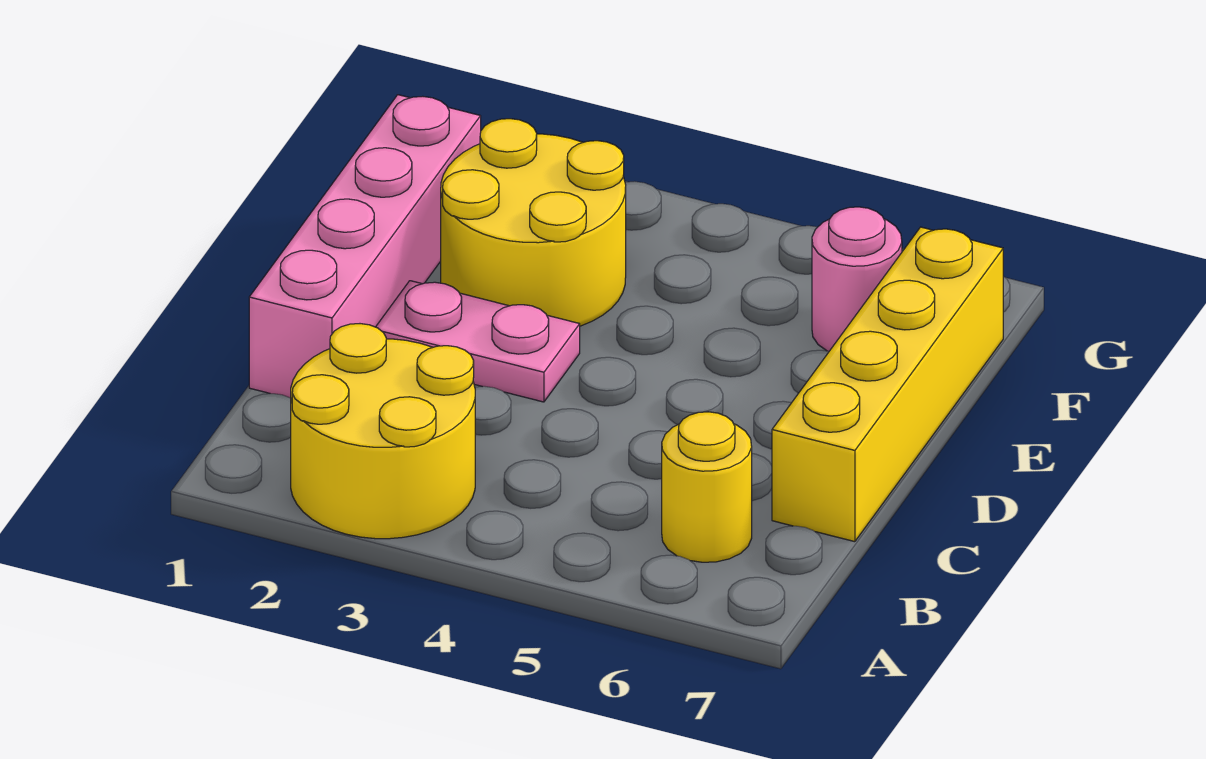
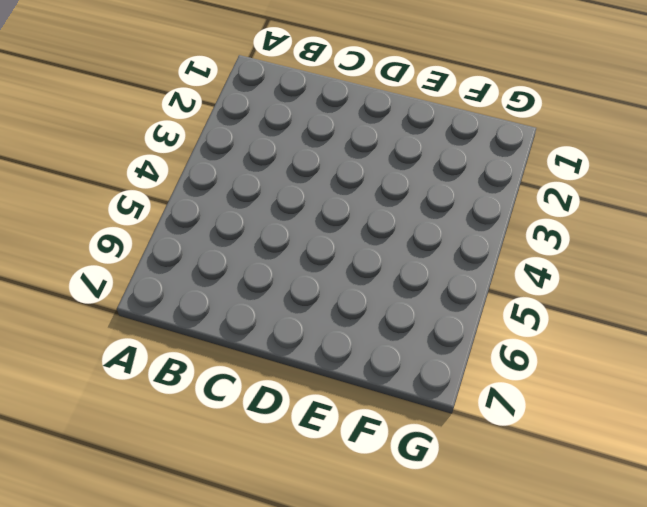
none -> yellow round brick A2:B3 level 1
none -> yellow round brick B6 level 1

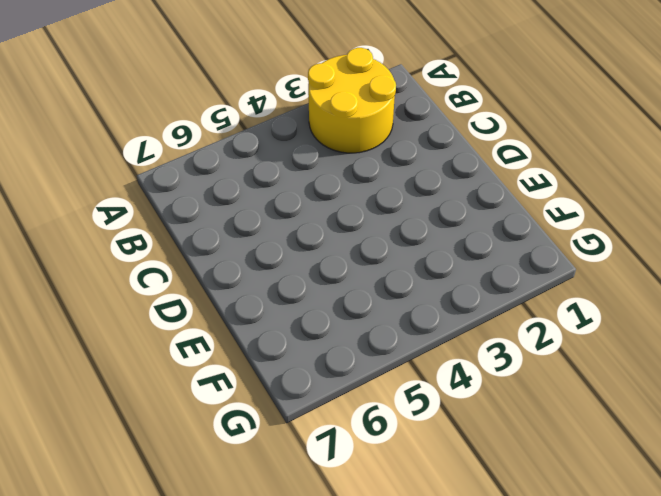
none -> yellow round brick B6 level 1
none -> pink brick C1:F1 level 1

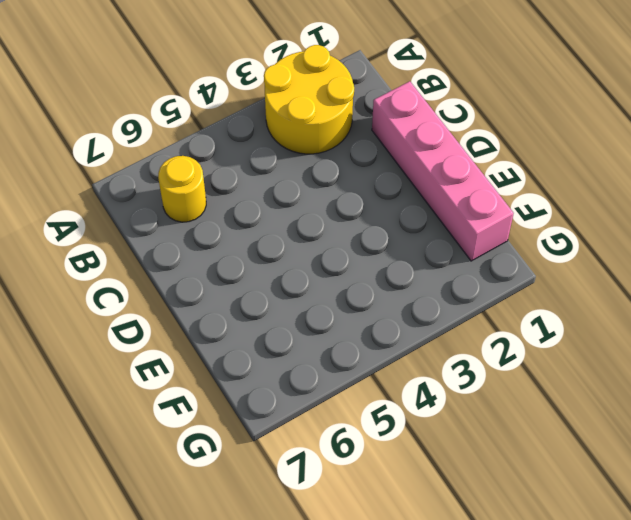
none -> yellow brick C7:F7 level 1
none -> pink plate D2:D3 level 1

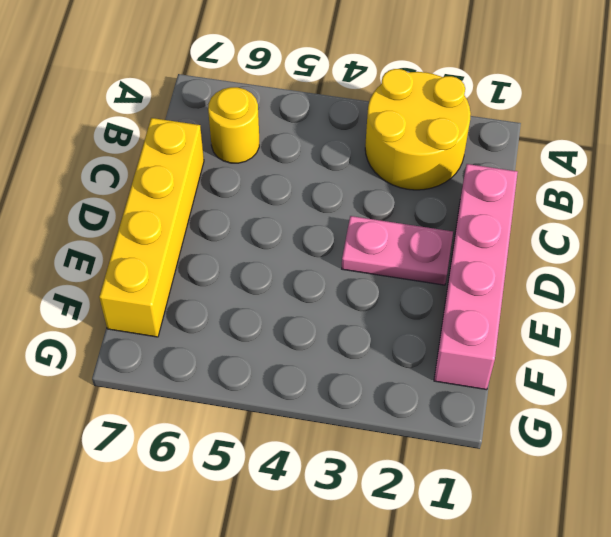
none -> yellow round brick E2:F3 level 1
none -> pink round brick F6 level 1

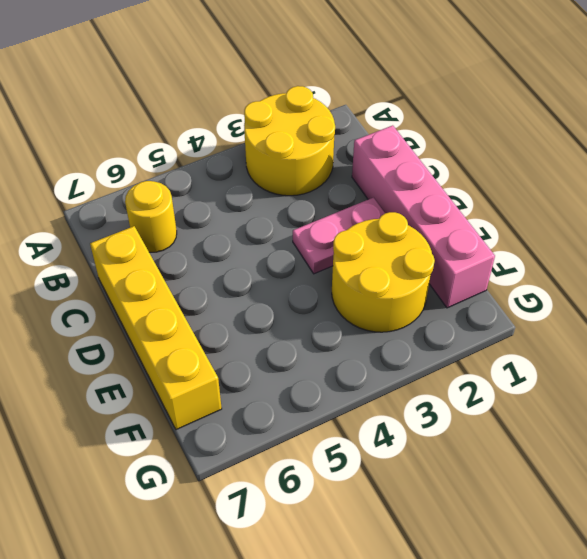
none -> pink round brick F6 level 1

